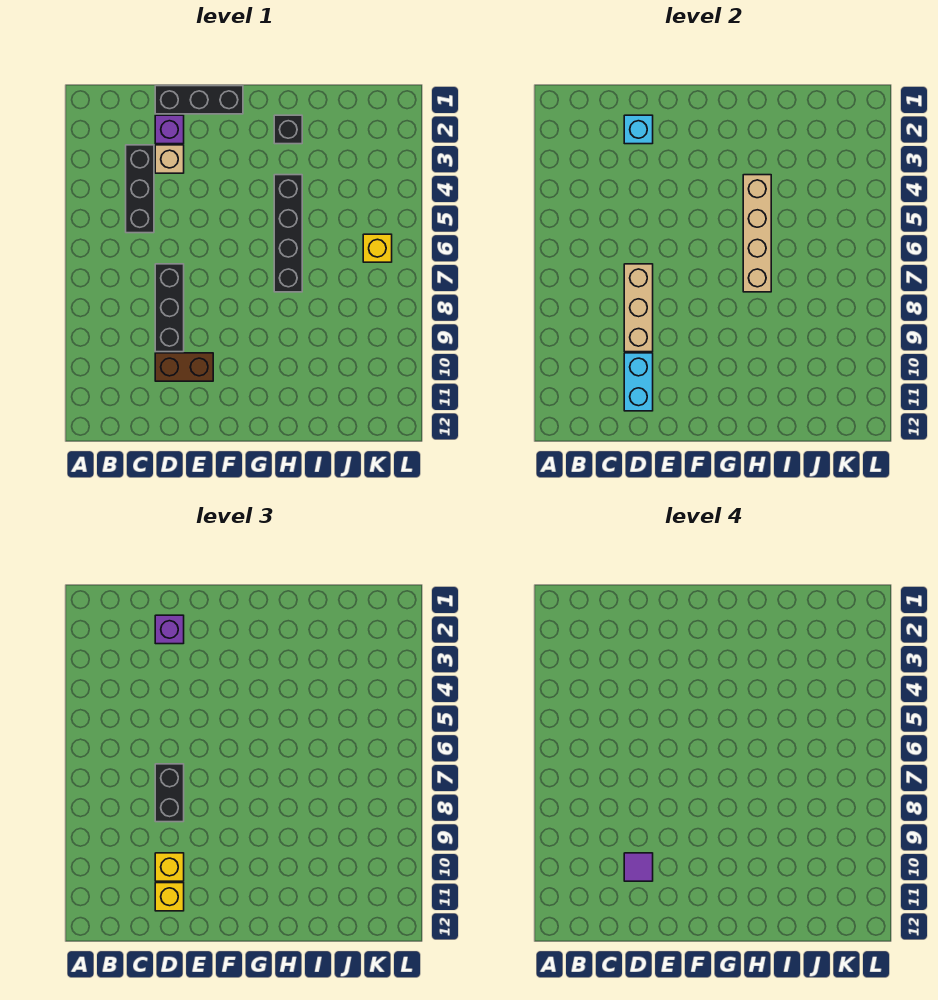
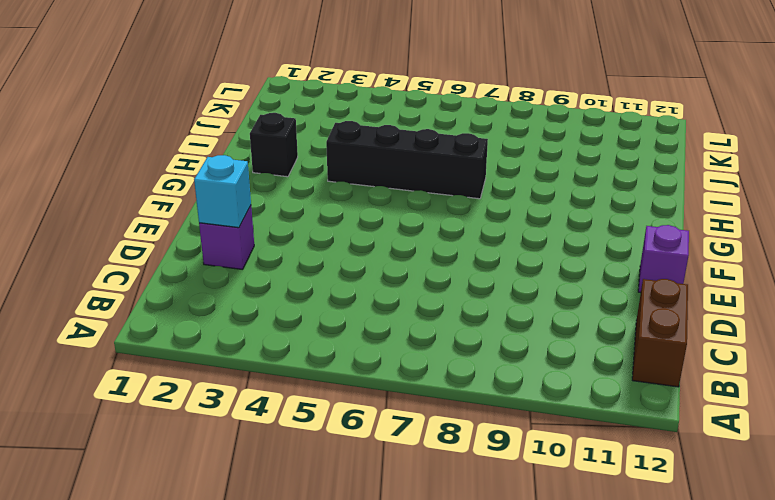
brown brick B12:C12 level 1 -> brown brick D10:E10 level 1
purple brick E12 level 1 -> purple brick D2 level 3
none -> black brick C3:C5 level 1
none -> black brick D1:F1 level 1
none -> tan brick D3 level 1

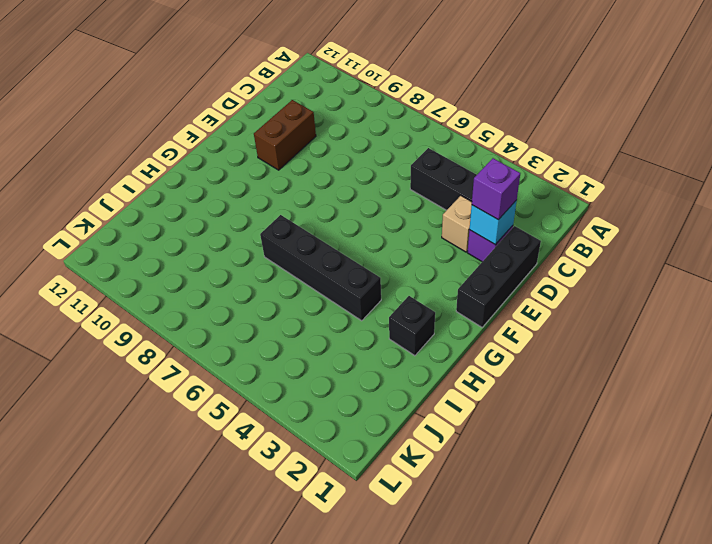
none -> black brick D7:D9 level 1
none -> yellow brick K6 level 1
none -> tan brick D7:D9 level 2

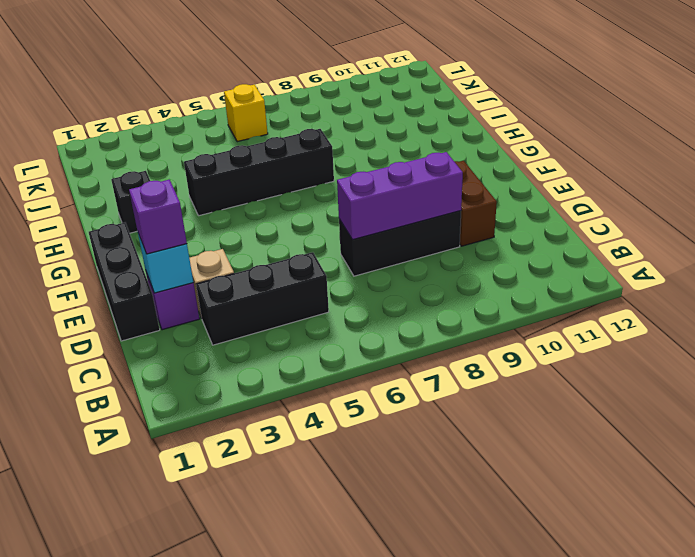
purple brick D7:D9 level 2 -> tan brick D7:D9 level 2
none -> cyan brick D10:D11 level 2
none -> tan brick H4:H7 level 2
none -> black brick D7:D8 level 3

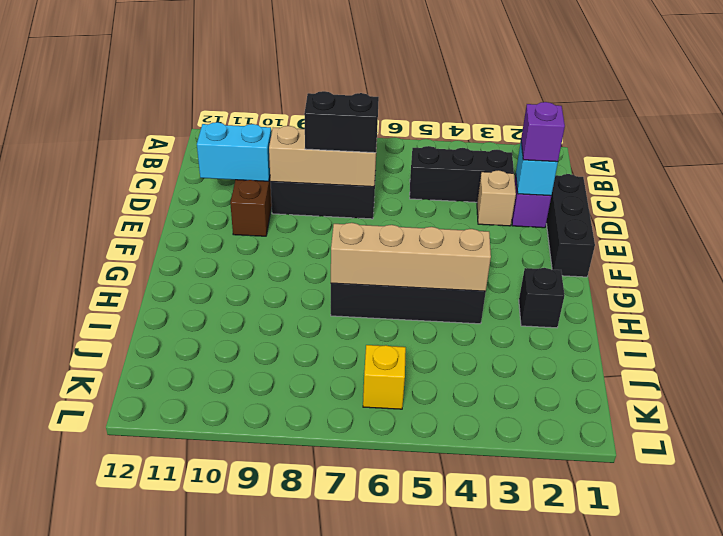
none -> yellow brick D10 level 3
none -> yellow brick D11 level 3
none -> purple tile D10 level 4

